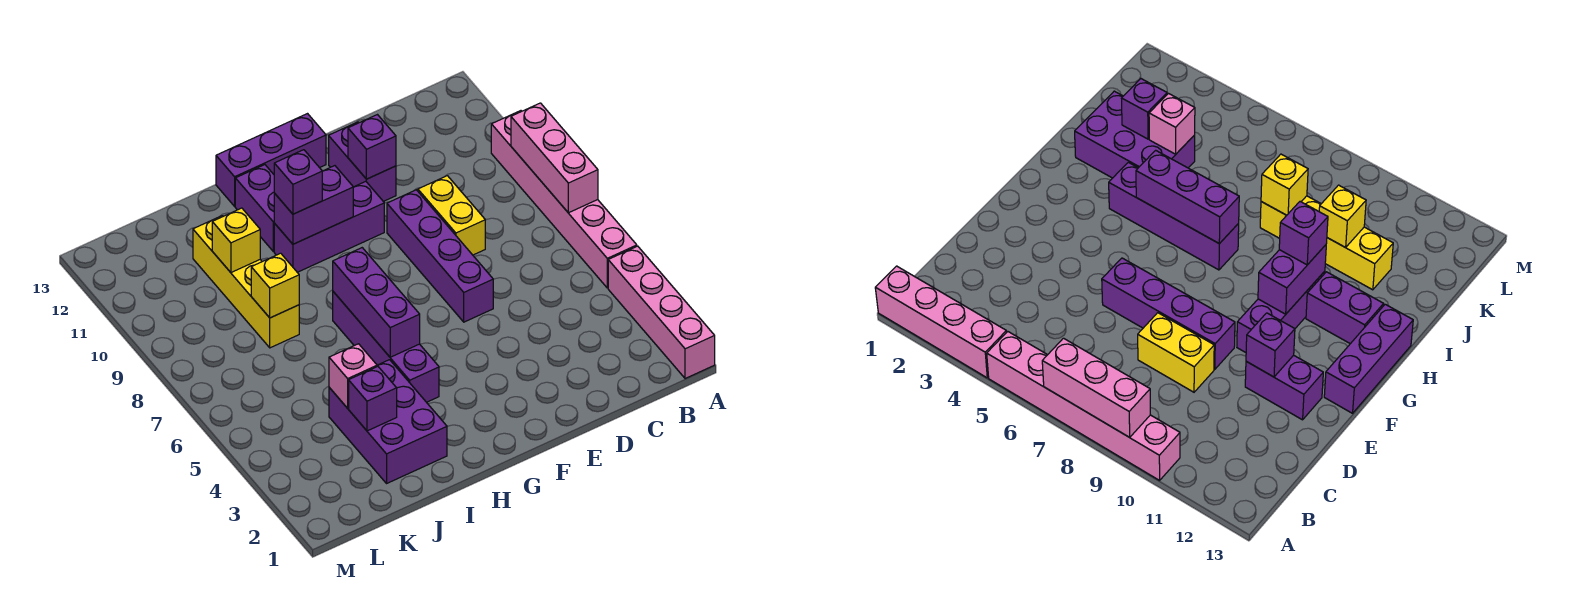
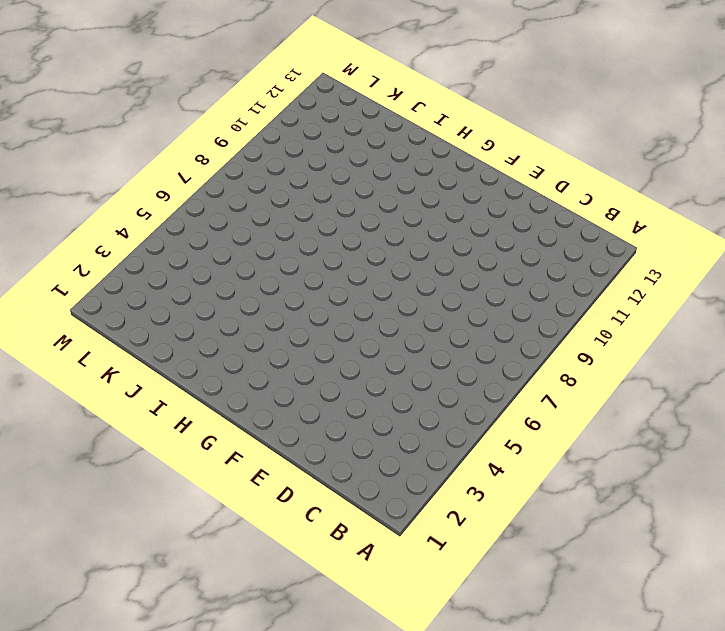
none -> pink brick A1:A4 level 1
none -> pink brick A5:A10 level 1
none -> yellow brick D8:D9 level 1

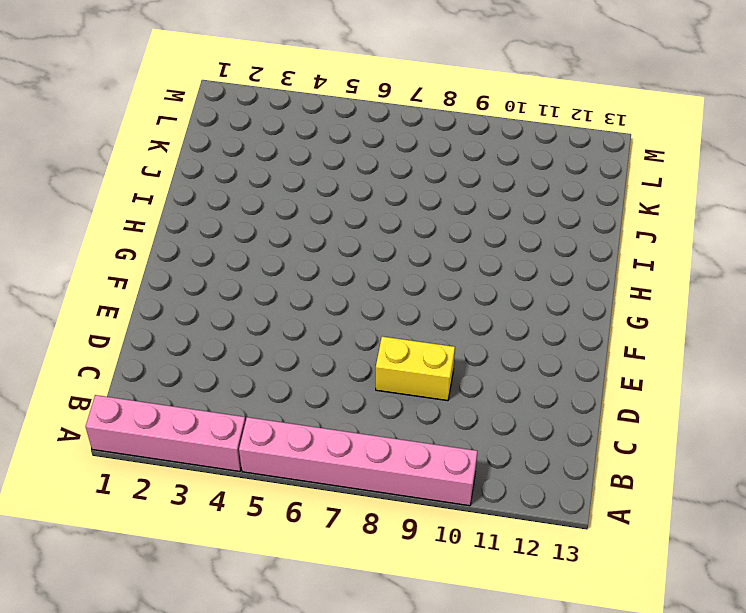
none -> purple brick E6:E9 level 1
none -> purple brick E11:E12 level 1
none -> purple brick F10:H10 level 1

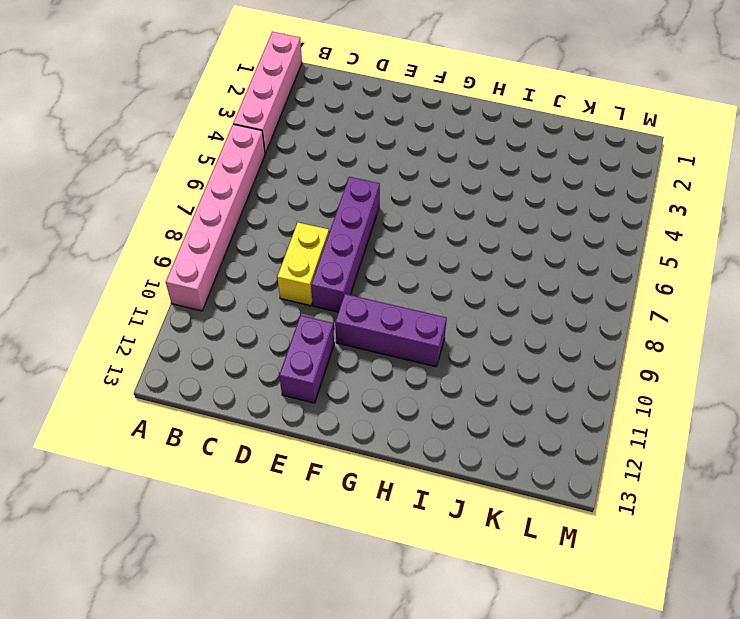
none -> purple brick F13:H13 level 1
none -> purple brick H4:H7 level 1
none -> purple brick H11:H12 level 1

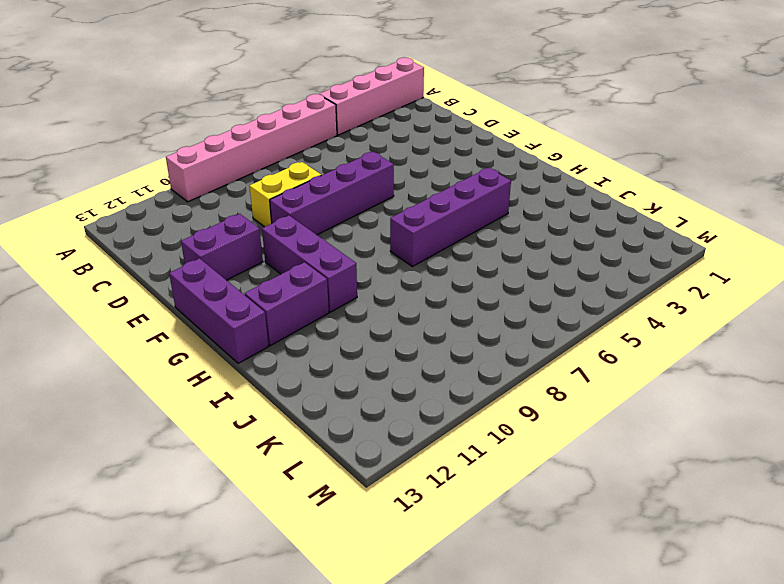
none -> purple brick I2:J4 level 1
none -> yellow brick J8:J11 level 1
none -> pink brick A7:A9 level 2

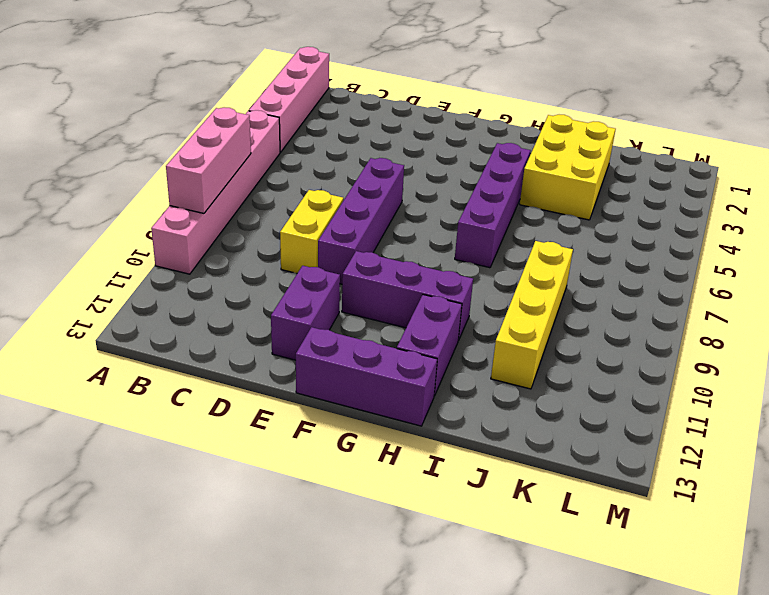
yellow brick I2:J4 level 1 -> purple brick I2:J4 level 1
none -> purple brick E11 level 2
none -> purple brick G10:H10 level 2
none -> purple brick H5:H7 level 2

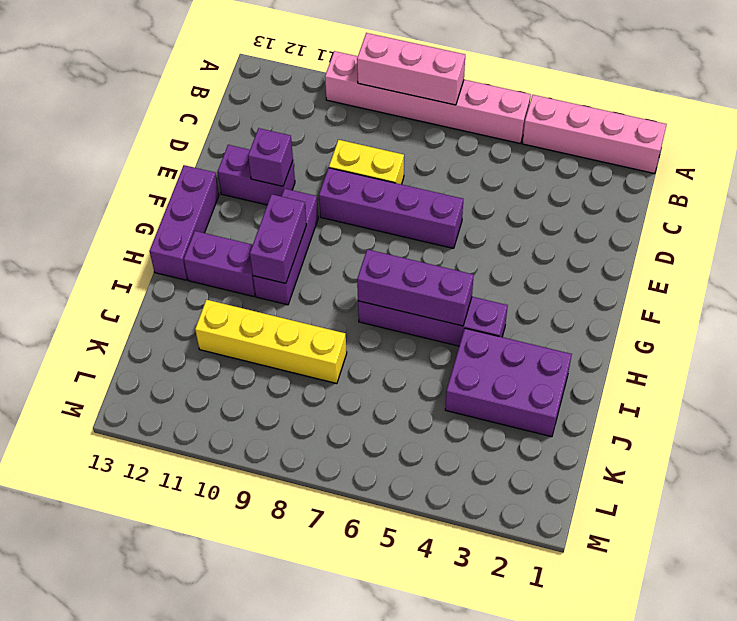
none -> purple brick J3 level 2
none -> pink brick J4 level 2
none -> yellow brick J8 level 2

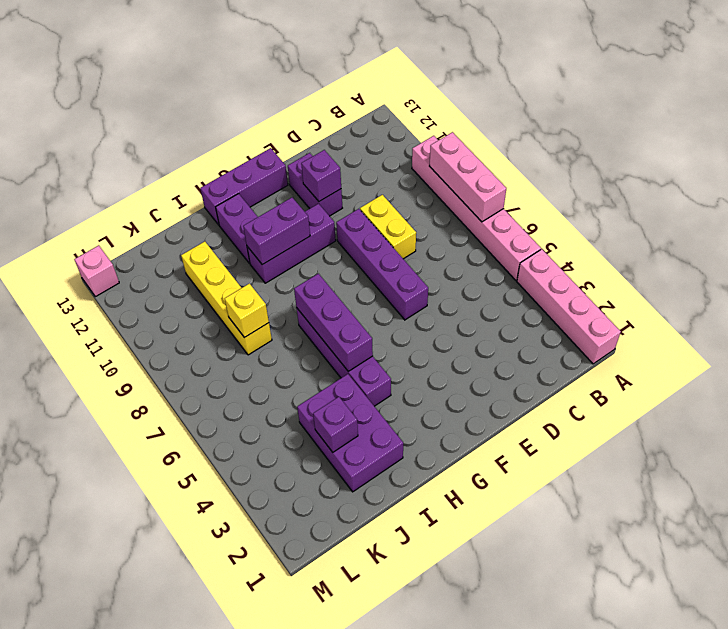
pink brick M13 level 1 -> pink brick J4 level 2
none -> yellow brick J10 level 2
none -> purple brick H10 level 3

